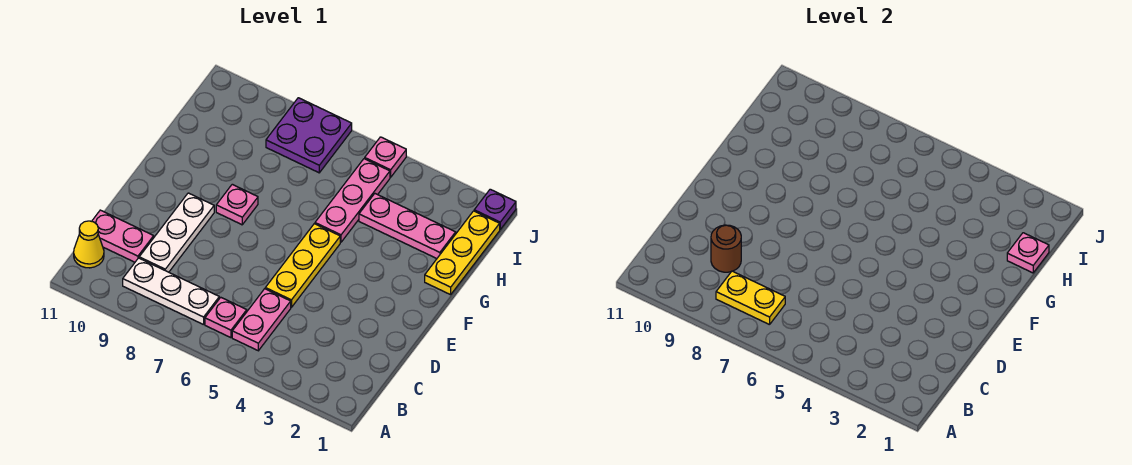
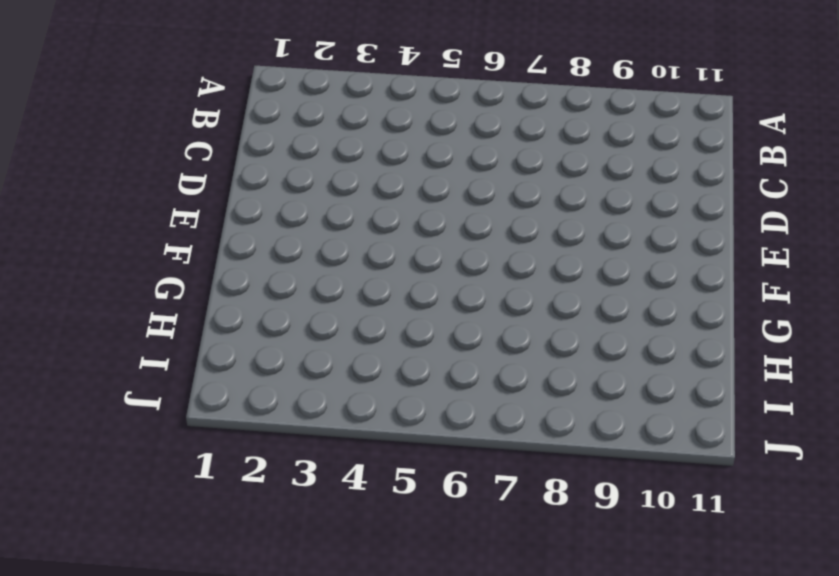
none -> pink plate B5:C5 level 1
none -> pink plate B6 level 1
none -> white plate B7:B9 level 1

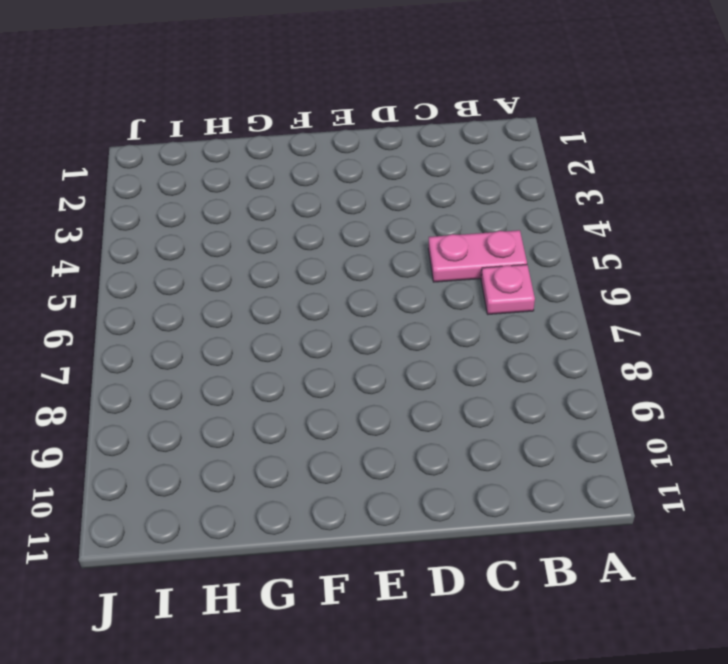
none -> white plate B7:B9 level 1
none -> yellow cone B11 level 1
none -> white plate C9:E9 level 1

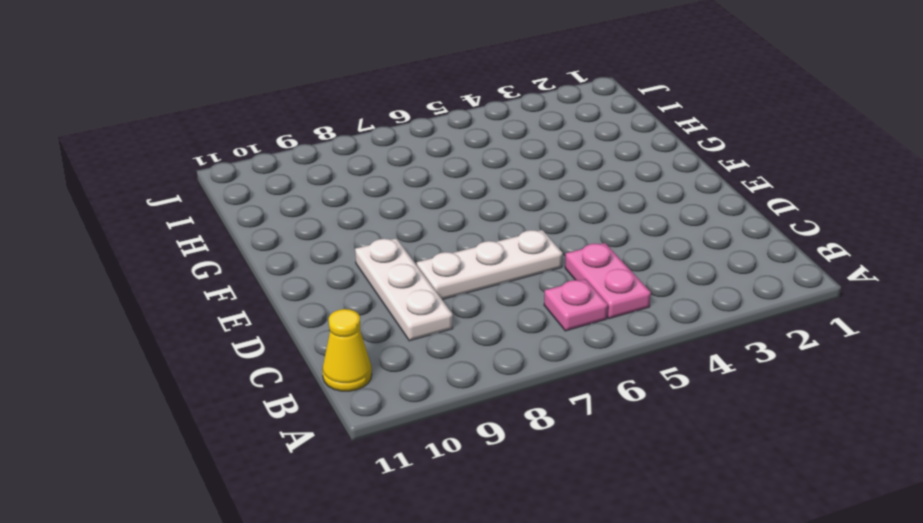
white plate D6:D8 level 1 -> white plate B7:B9 level 1
none -> pink plate C10:C11 level 1
none -> yellow plate D5:F5 level 1
none -> pink plate F8 level 1

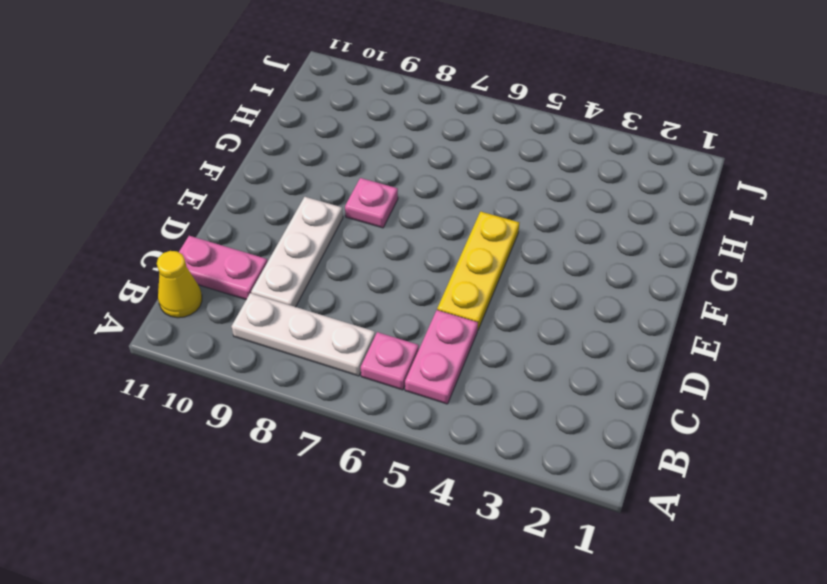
none -> yellow plate G1:I1 level 1
none -> pink plate G5:I5 level 1
none -> pink plate H2:H4 level 1

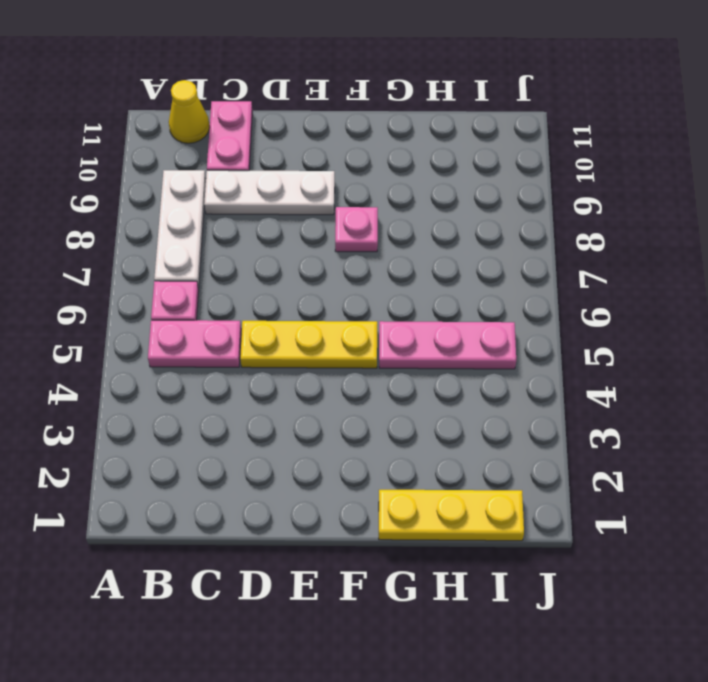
none -> pink plate H2:H4 level 1
none -> purple plate I7:J8 level 1
none -> purple plate J1 level 1

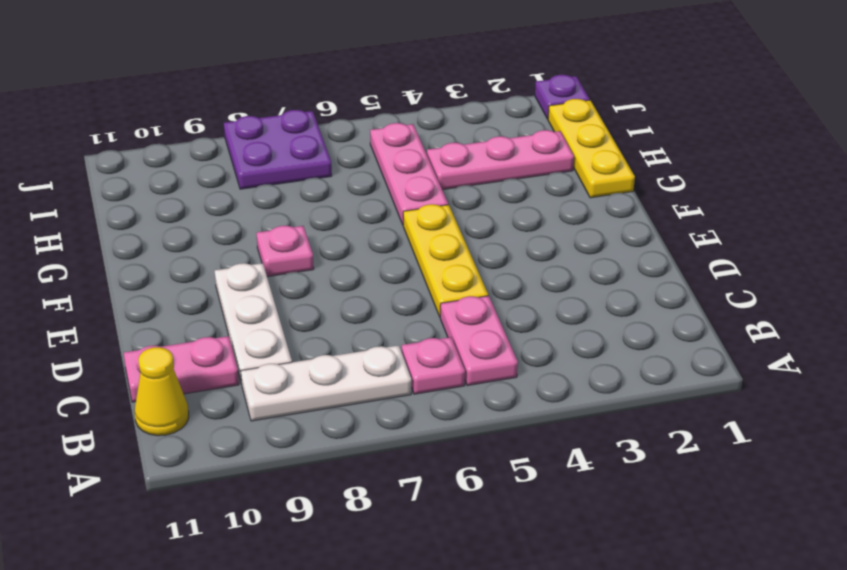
none -> pink plate J5 level 1
none -> yellow plate B7:B8 level 2
none -> brown round brick C9 level 2

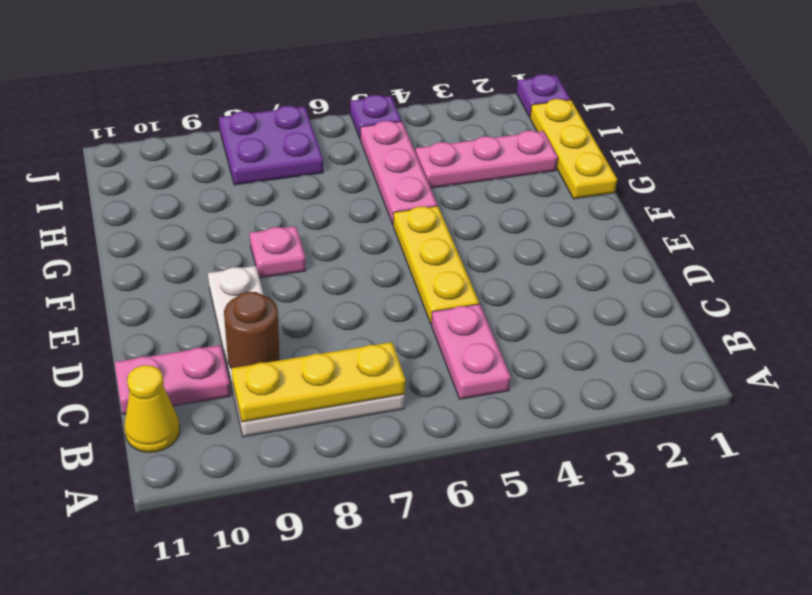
yellow plate B7:B9 level 2 -> yellow plate B7:B8 level 2
purple plate J5 level 1 -> pink plate J5 level 1
none -> pink plate B6 level 1
none -> pink plate H1 level 2

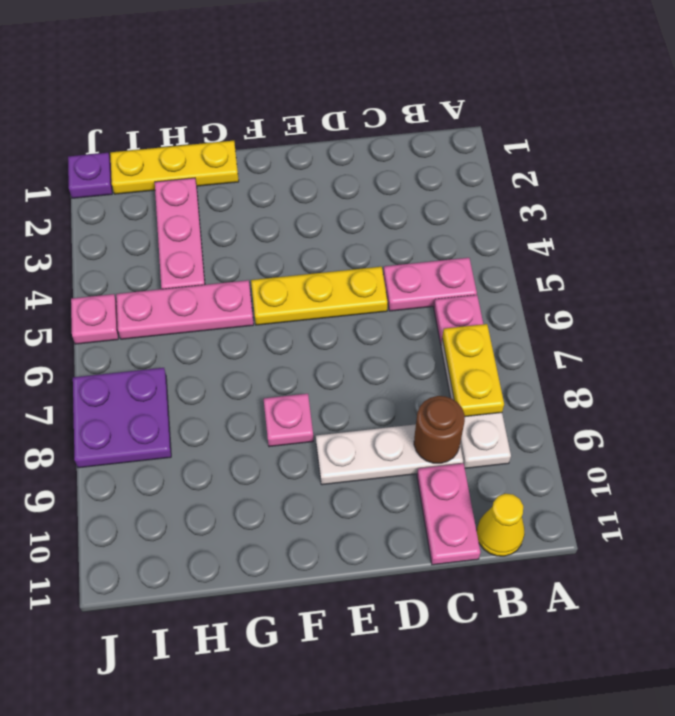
none -> pink plate H1 level 2

